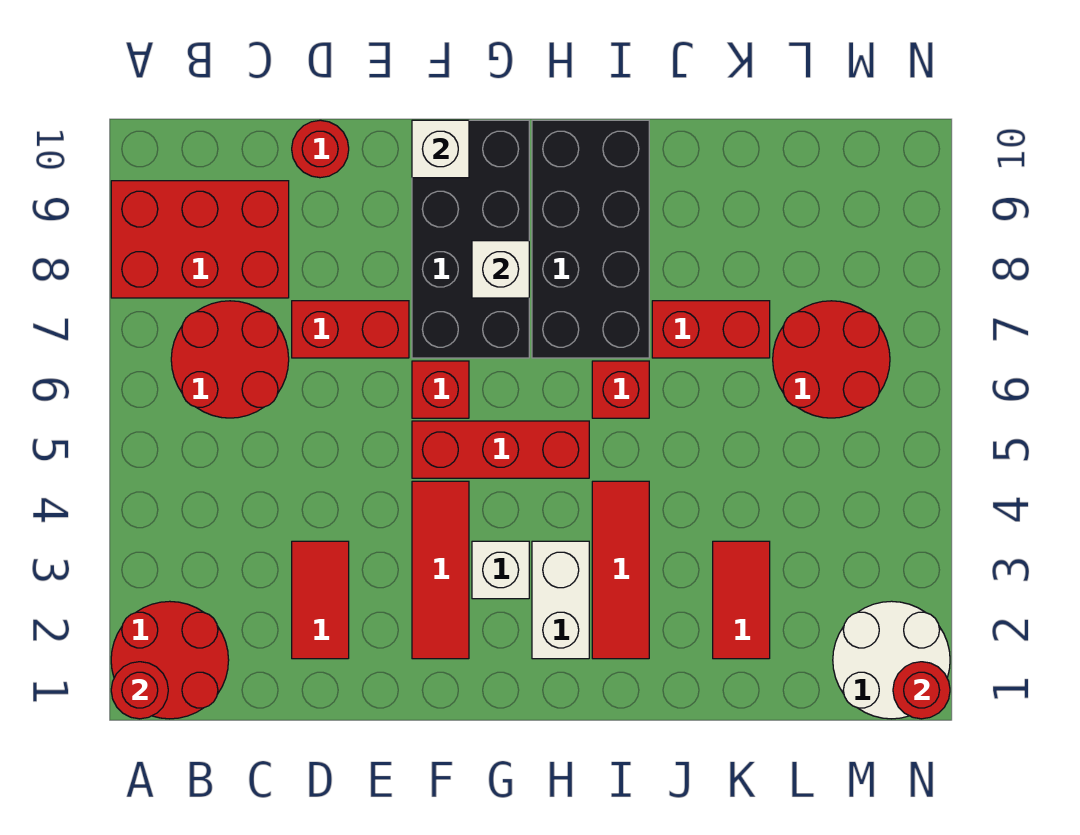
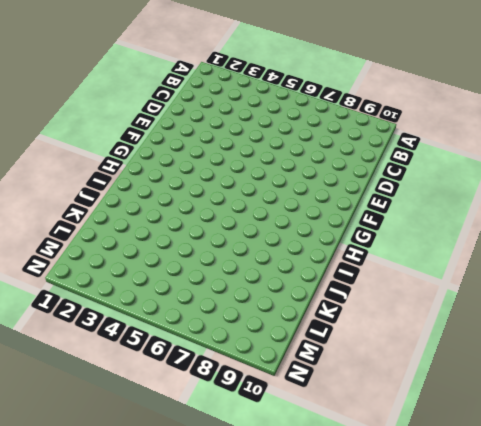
none -> red round brick A1:B2 level 1
none -> red brick A8:C9 level 1
none -> red round brick B6:C7 level 1

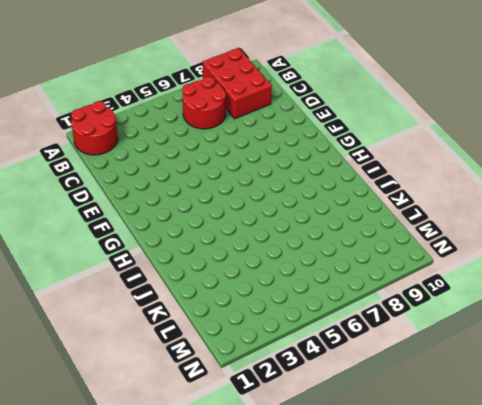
none -> red tile D2:D3 level 1
none -> red brick D7:E7 level 1
none -> red round brick D10 level 1

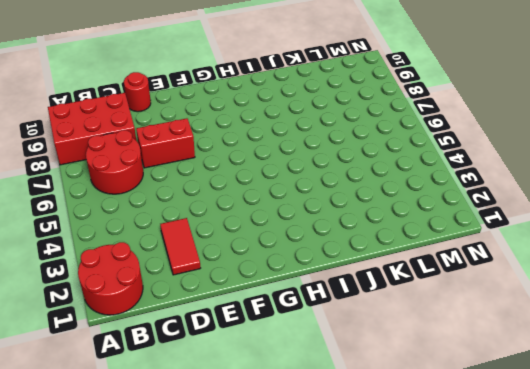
none -> red tile F2:F4 level 1
none -> red brick F5:H5 level 1
none -> red brick F6 level 1

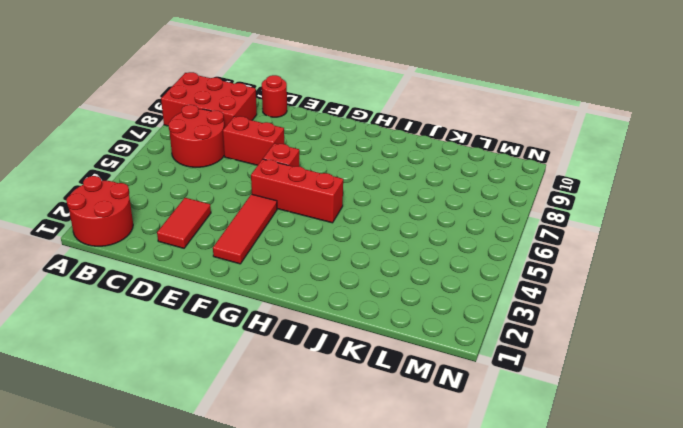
none -> black brick F7:G10 level 1
none -> white brick G3 level 1
none -> white brick H2:H3 level 1

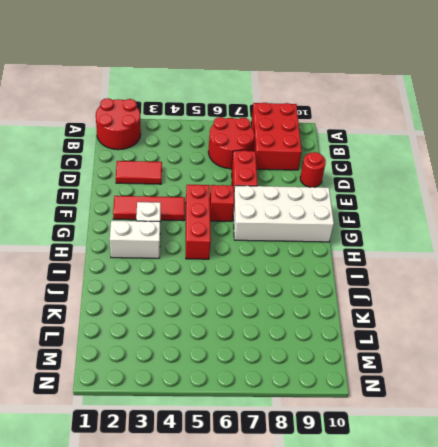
white brick F7:G10 level 1 -> black brick F7:G10 level 1
none -> black brick H7:I10 level 1
none -> red tile I2:I4 level 1
none -> red brick I6 level 1

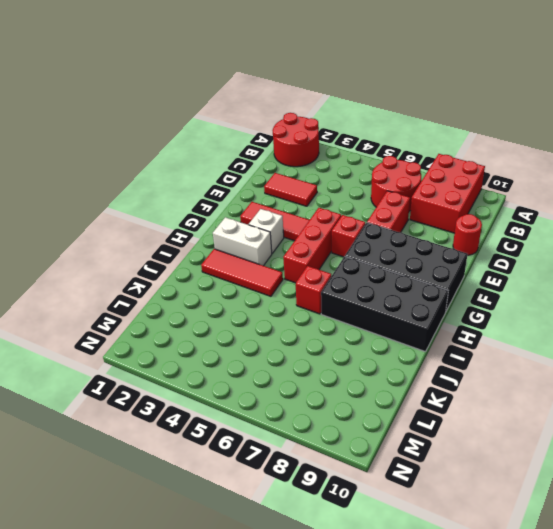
none -> red brick J7:K7 level 1
none -> red tile K2:K3 level 1
none -> red round brick L6:M7 level 1

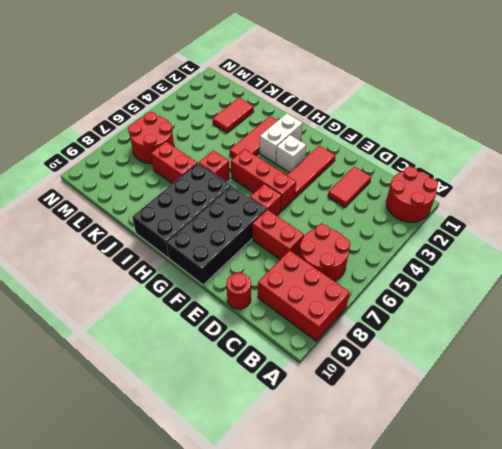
none -> white round brick M1:N2 level 1
none -> red round brick A1 level 2
none -> white brick F10 level 2

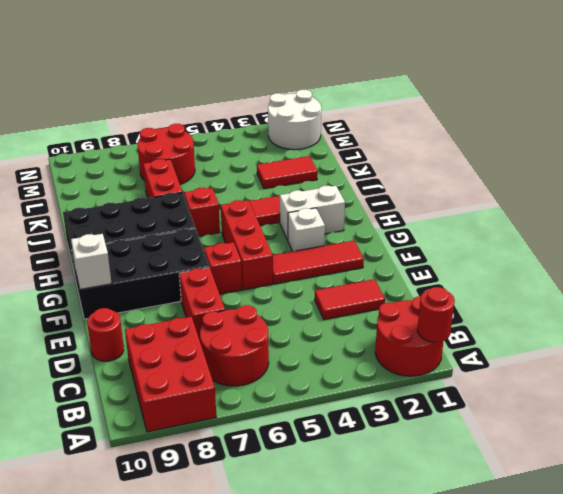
none -> white brick G8 level 2
none -> red round brick N1 level 2

